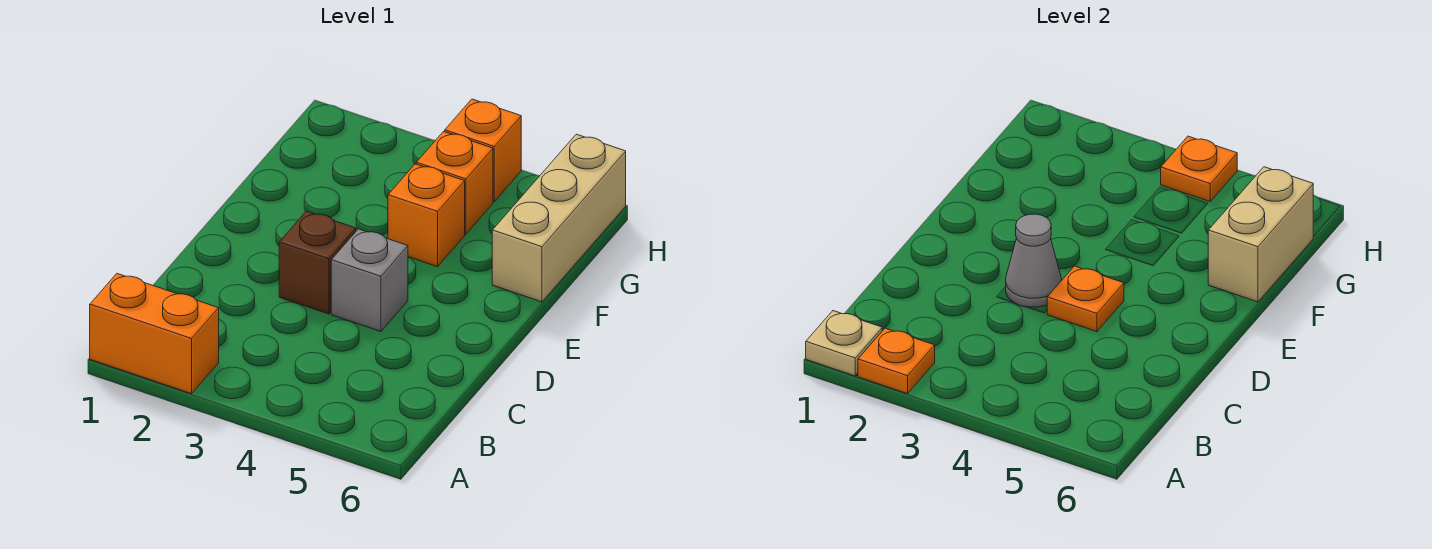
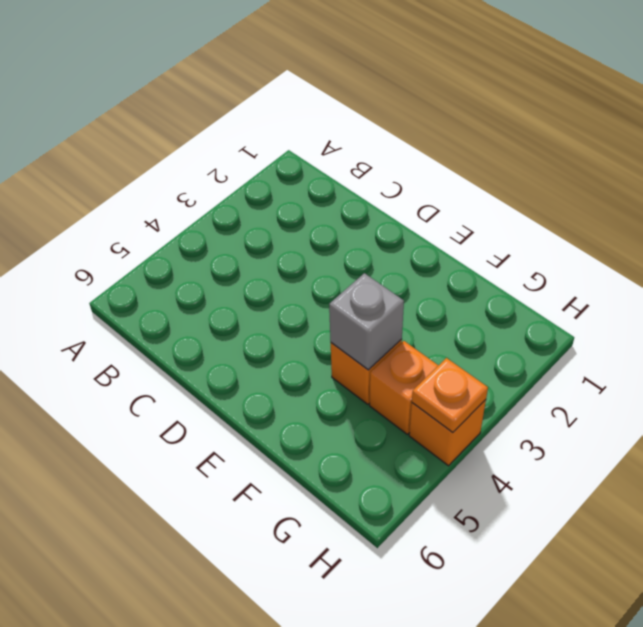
grey brick F4 level 2 -> grey brick D4 level 1
none -> orange brick A1:A2 level 1
none -> brown brick D3 level 1
none -> tan brick F6:H6 level 1

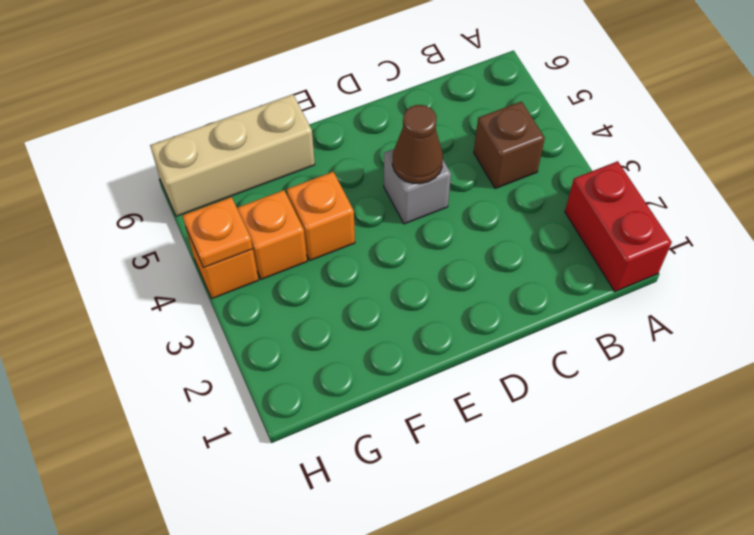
red brick A1:A2 level 1 -> orange brick A1:A2 level 1
brown brick B4 level 1 -> brown brick D3 level 1
brown cone D4 level 2 -> orange plate D4 level 2
none -> tan plate A1 level 2
none -> orange plate A2 level 2
none -> grey cone D3 level 2

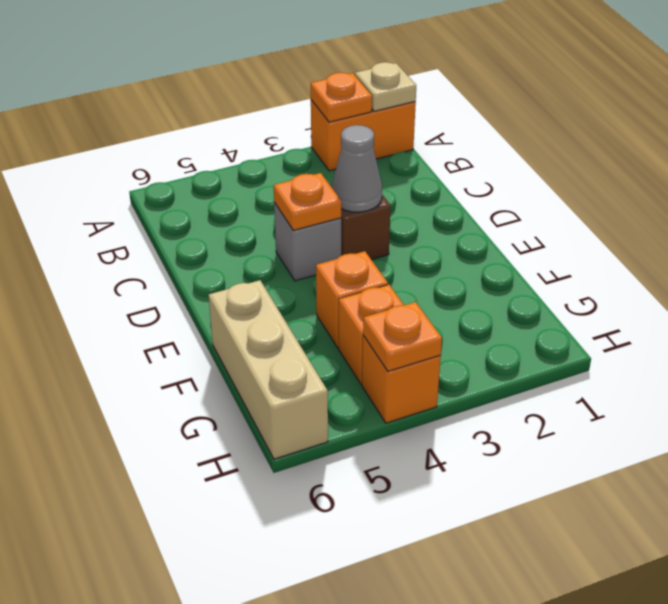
none -> tan brick F6:G6 level 2

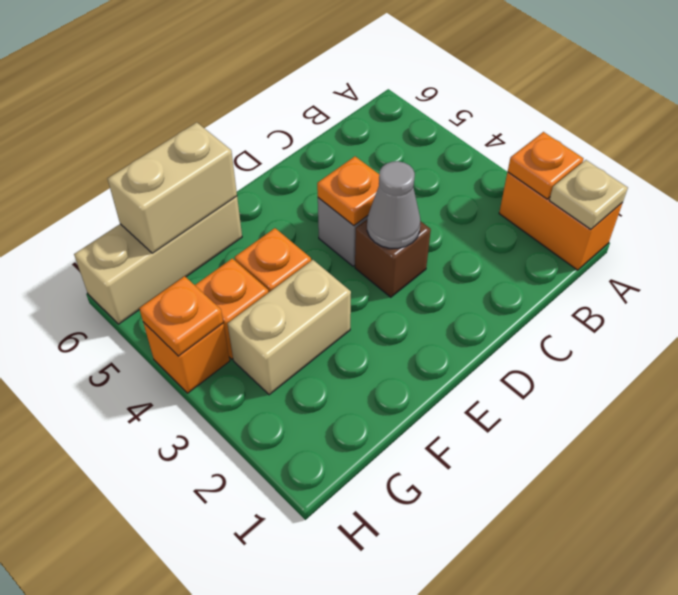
tan brick F3:G3 level 1 -> none

